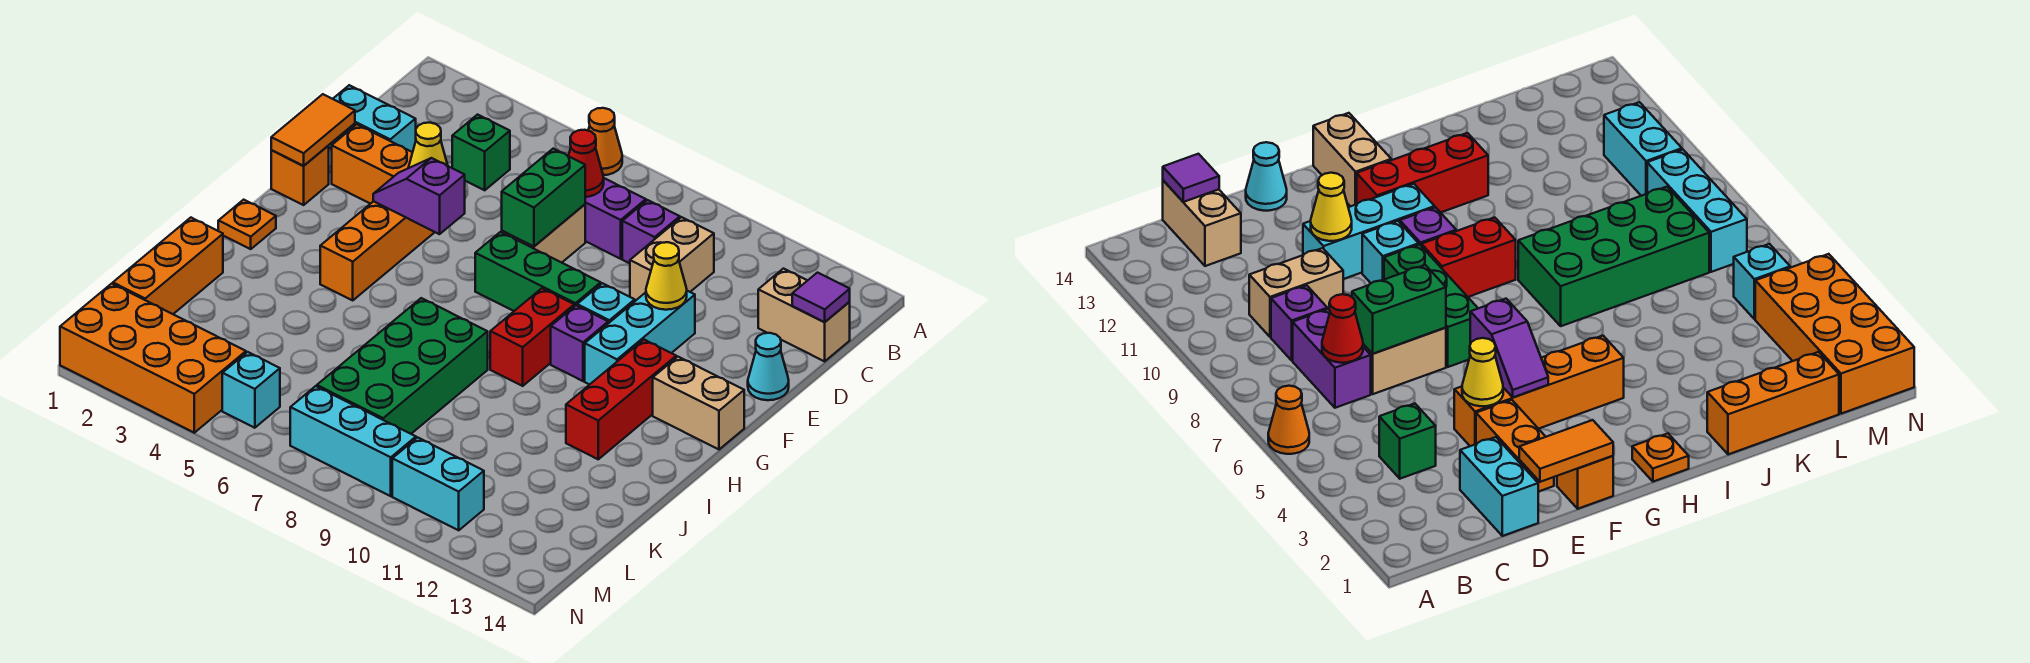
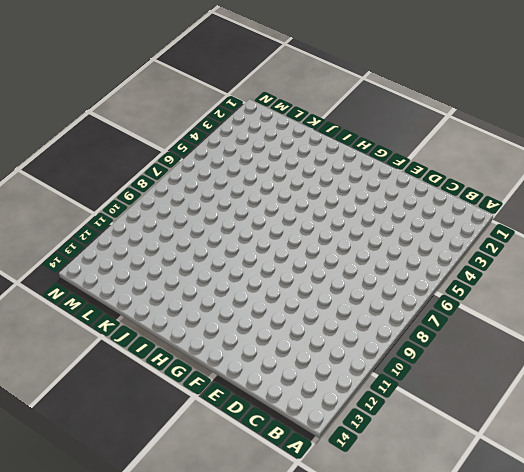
none -> orange cone A6 level 1
none -> green brick C4 level 1
none -> purple brick C7:C8 level 1
none -> purple brick C9 level 1

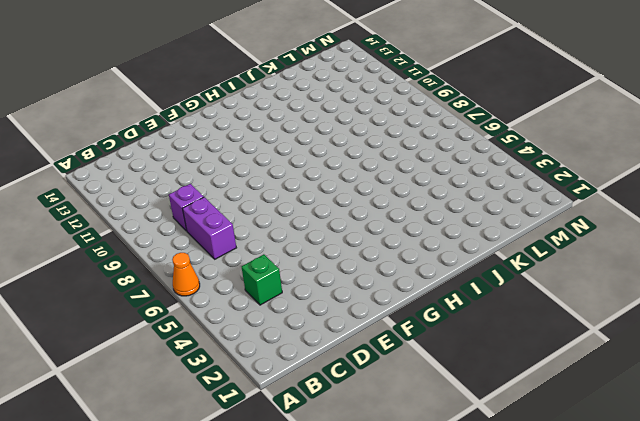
none -> tan brick C10:D10 level 1
none -> tan brick C13:C14 level 1
none -> cyan brick D1:D2 level 1
none -> tan brick D7:E7 level 1

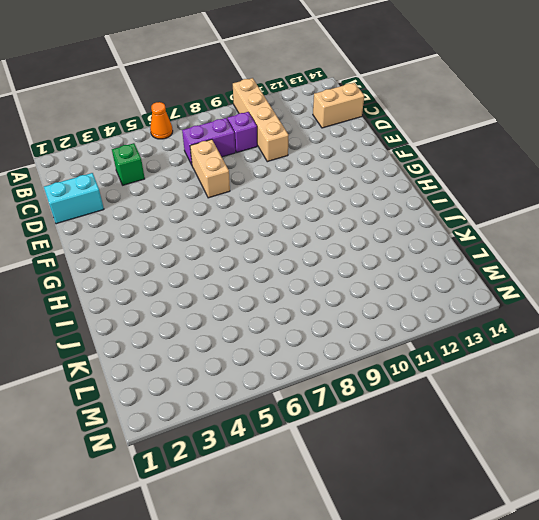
tan brick A10:D10 level 1 -> tan brick C10:D10 level 1
none -> orange brick E2:E3 level 1
none -> orange brick E4:H4 level 1
none -> cyan brick E11:G11 level 1
none -> cyan cone E14 level 1

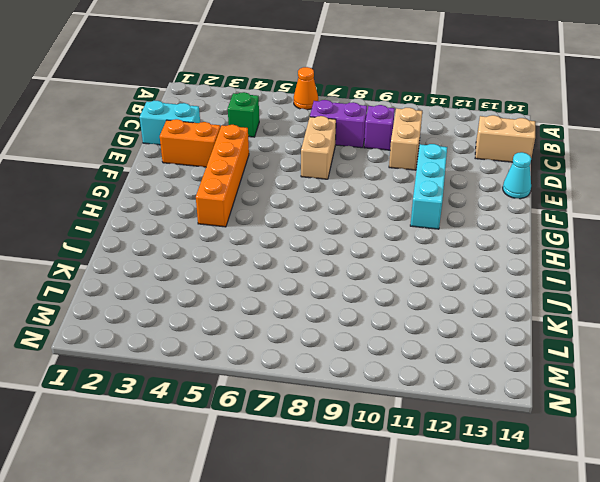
none -> orange brick F1 level 1
none -> green brick F7:F9 level 1
none -> cyan brick F10 level 1
none -> red brick G9:H9 level 1

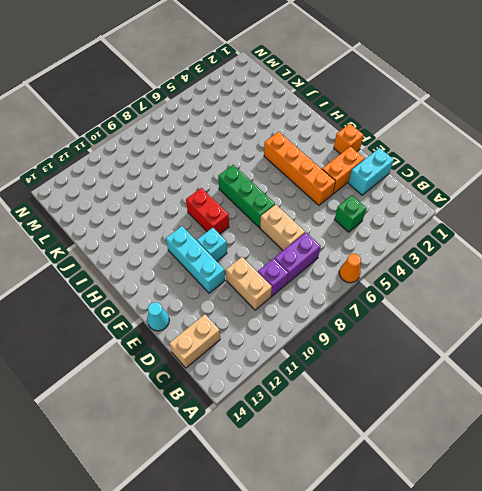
green brick F7:H7 level 1 -> green brick F7:F9 level 1
none -> purple brick G10 level 1
none -> red brick G12:I12 level 1
none -> tan brick G13:G14 level 1
none -> orange plate H1 level 1

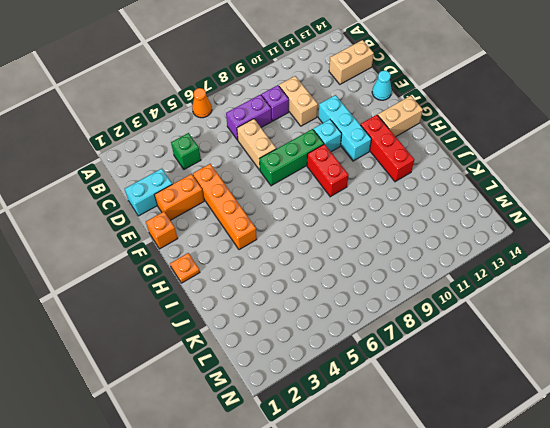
none -> purple brick G10 level 1
none -> green brick I7:L8 level 1
none -> orange brick J1:L1 level 1
none -> orange brick M1:N4 level 1

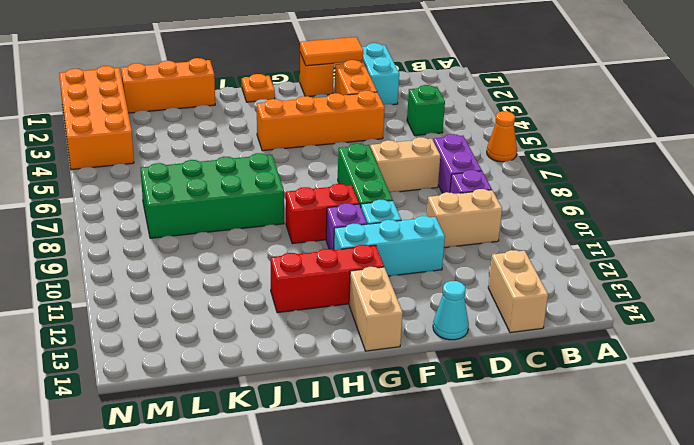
none -> cyan brick M5 level 1
none -> cyan brick M7:M9 level 1
none -> cyan brick M10:M11 level 1
none -> red cone C7 level 2

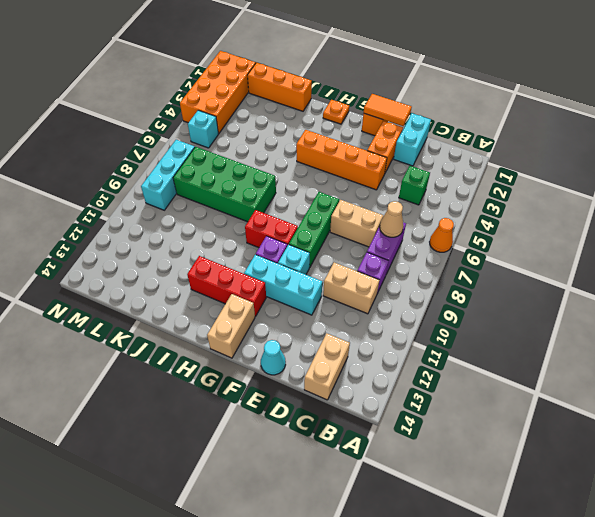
tan cone C7 level 2 -> red cone C7 level 2
none -> cyan brick M10:M11 level 1
none -> purple tile C14 level 2
none -> green brick D7:E7 level 2
none -> yellow cone E4 level 2

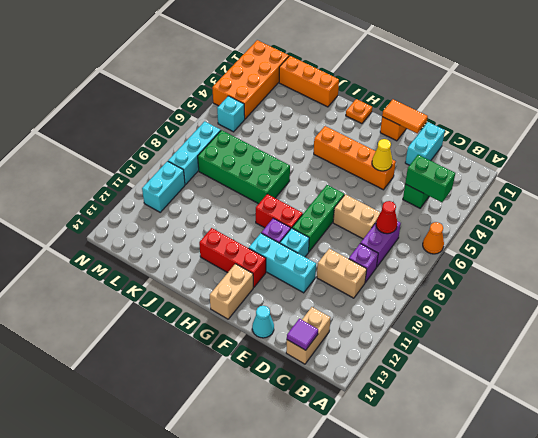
green brick B4:C4 level 2 -> green brick D7:E7 level 2
none -> orange brick E2:E3 level 1
none -> yellow cone E11 level 2
none -> purple slope F4:F5 level 2 top 5

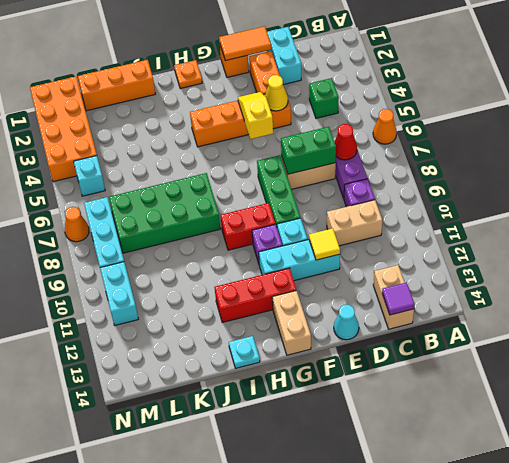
yellow tile E11 level 2 -> yellow cone E11 level 2
yellow slope F4:F5 level 2 top 5 -> purple slope F4:F5 level 2 top 5
cyan plate I14 level 1 -> none
orange cone N7 level 1 -> none

